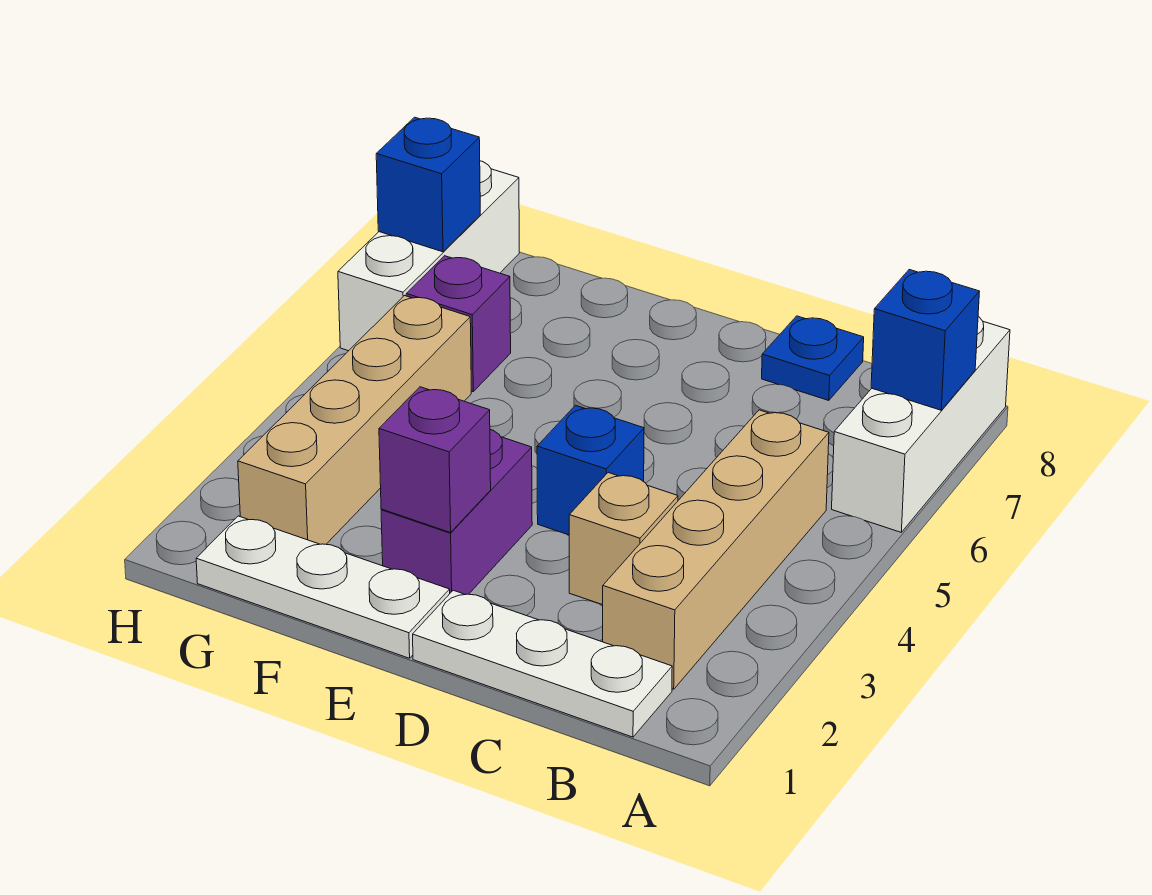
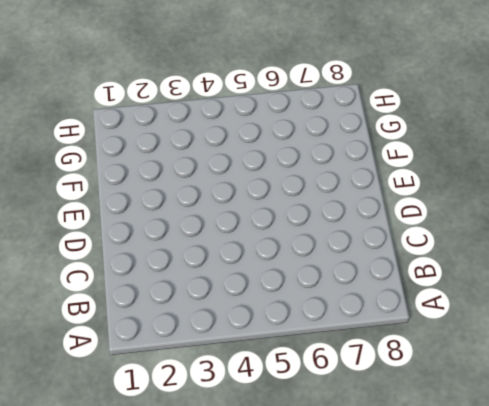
none -> white brick A6:A8 level 1
none -> white plate B1:D1 level 1
none -> tan brick B2:B5 level 1

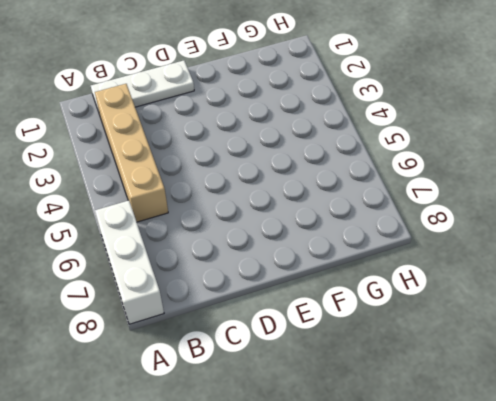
none -> tan brick C3 level 1
none -> blue plate C8 level 1
none -> blue brick D4 level 1

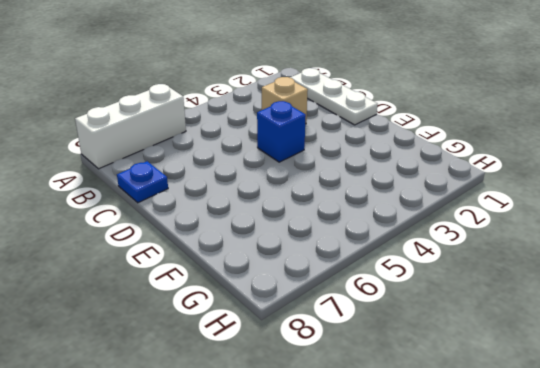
none -> tan brick B2:B5 level 1
none -> white plate E1:G1 level 1
none -> purple brick E2:E3 level 1

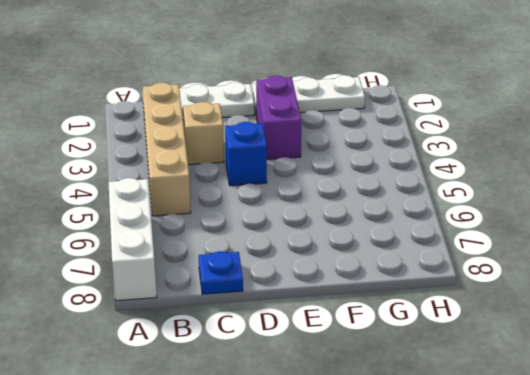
none -> tan brick G2:G5 level 1
none -> purple brick G6 level 1
none -> white brick H6:H8 level 1

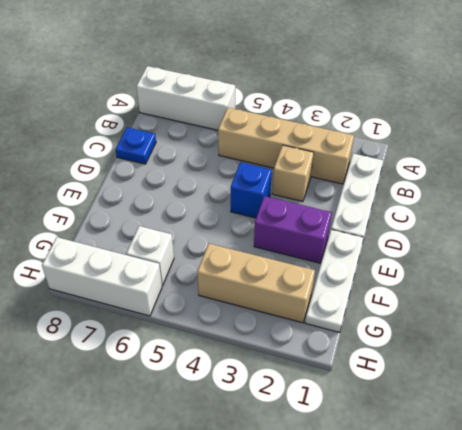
tan brick G2:G4 level 1 -> tan brick G2:G5 level 1
white brick G6 level 1 -> purple brick G6 level 1
none -> blue brick A7 level 2
none -> purple brick E2 level 2
none -> blue brick H7 level 2

